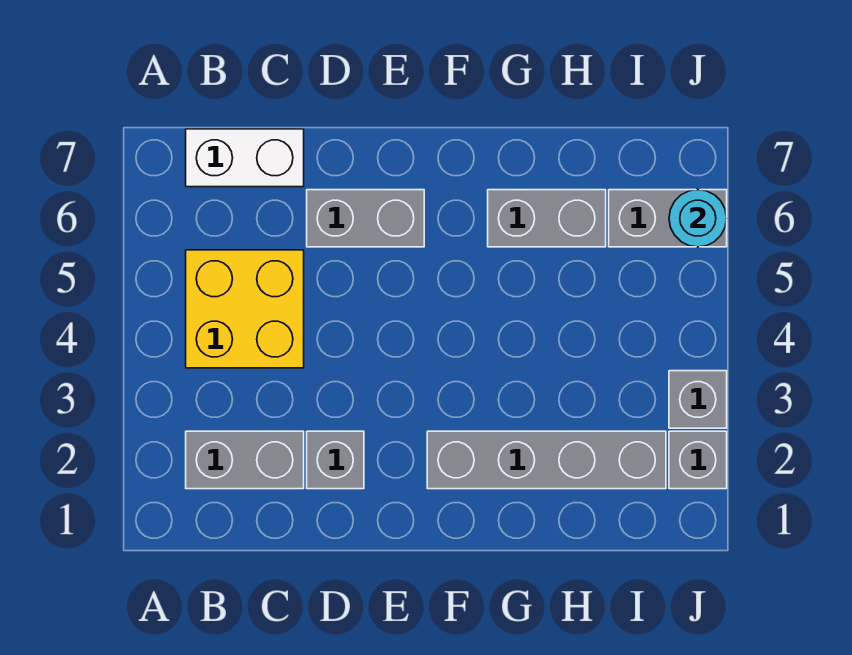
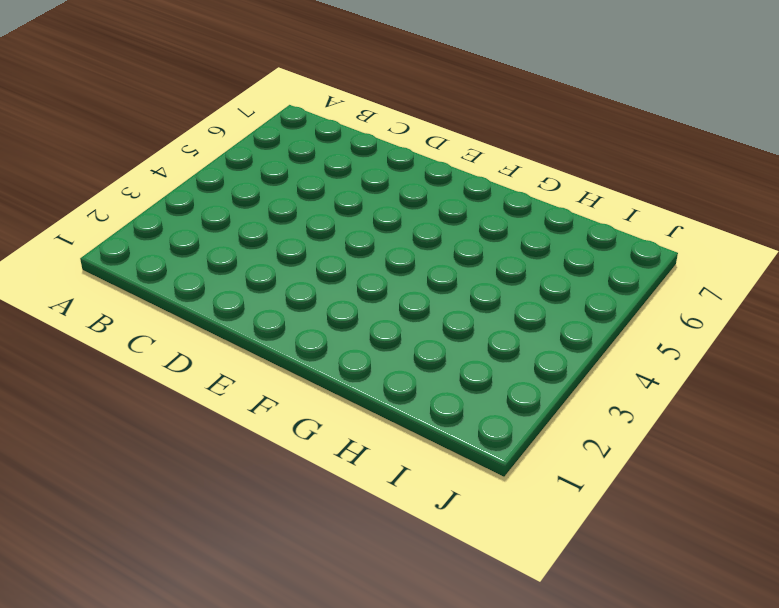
none -> grey brick B2:C2 level 1
none -> yellow brick B4:C5 level 1

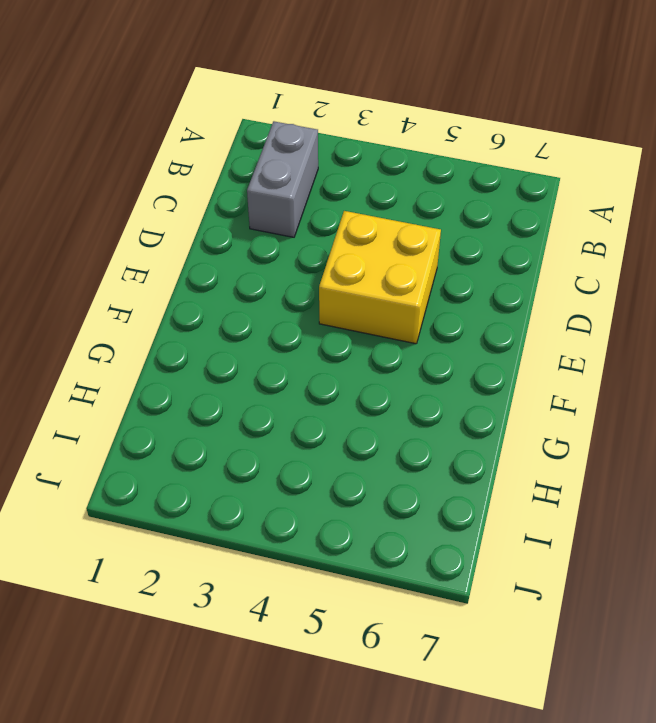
yellow brick D4:E5 level 1 -> yellow brick B4:C5 level 1
none -> white brick B7:C7 level 1
none -> grey brick D2 level 1

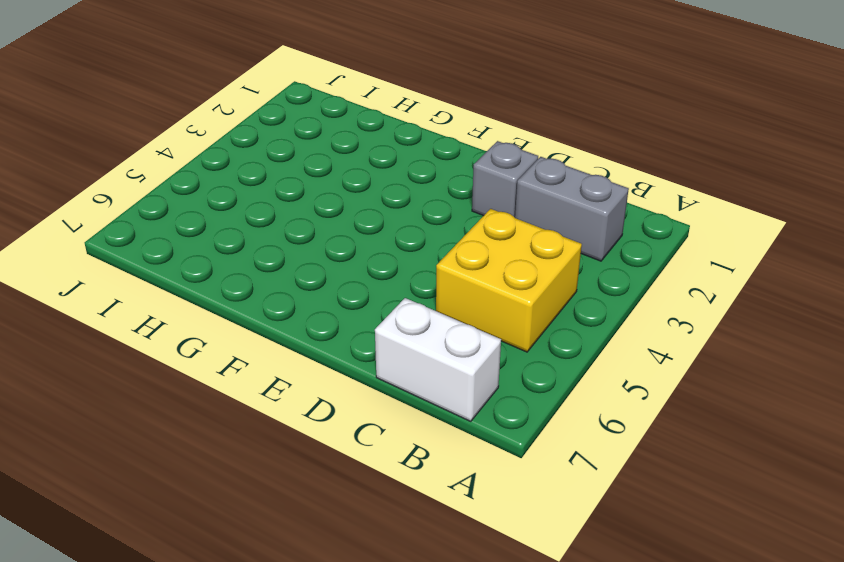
none -> grey brick D6:E6 level 1
none -> grey brick F2:I2 level 1

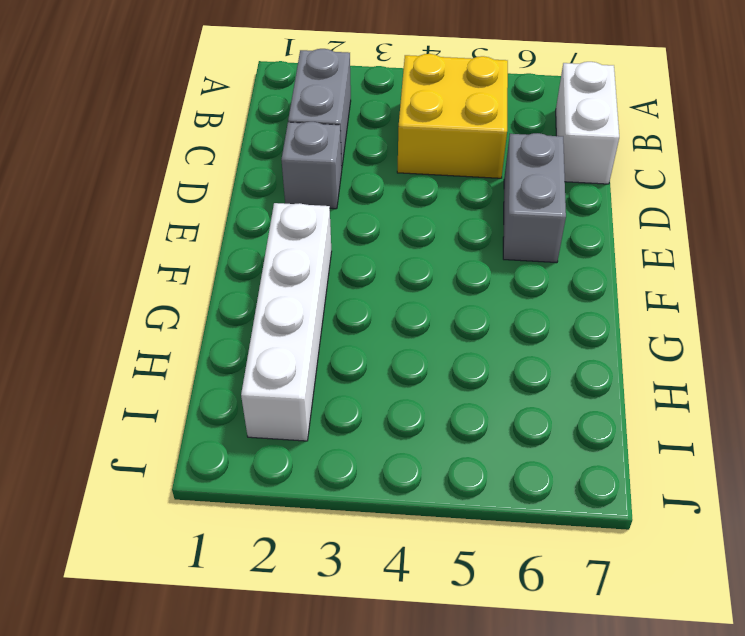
white brick F2:I2 level 1 -> grey brick F2:I2 level 1
none -> grey brick G6:H6 level 1
none -> grey brick I6:J6 level 1

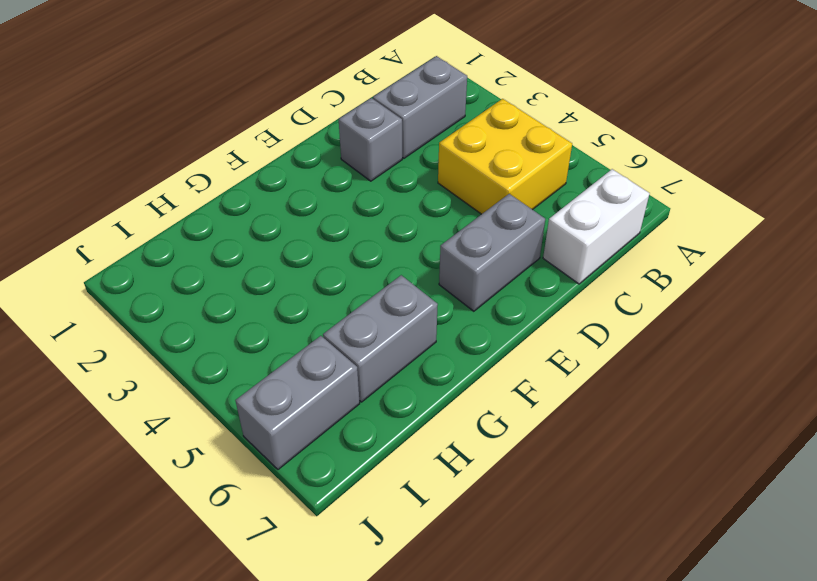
none -> grey brick F2:I2 level 1
none -> grey brick J2 level 1

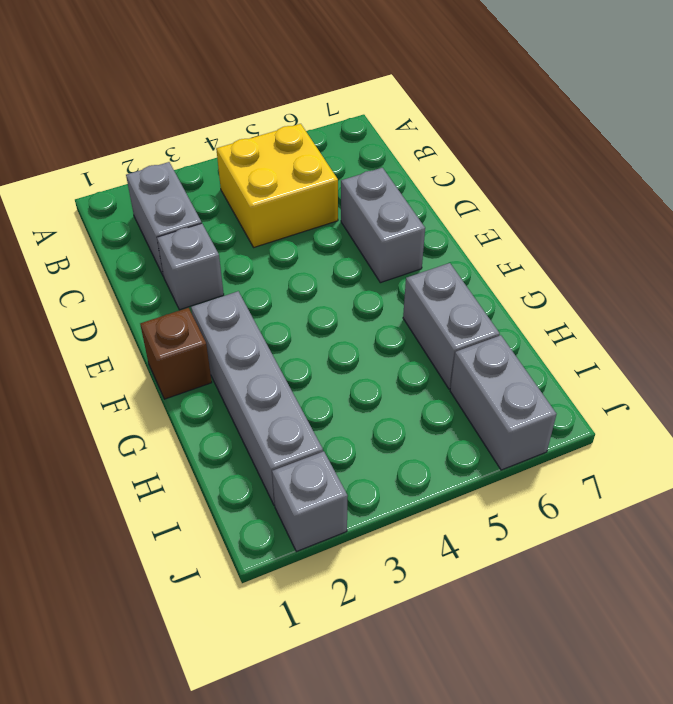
brown brick F1 level 1 -> none
none -> white brick B7:C7 level 1
none -> grey brick J3 level 1

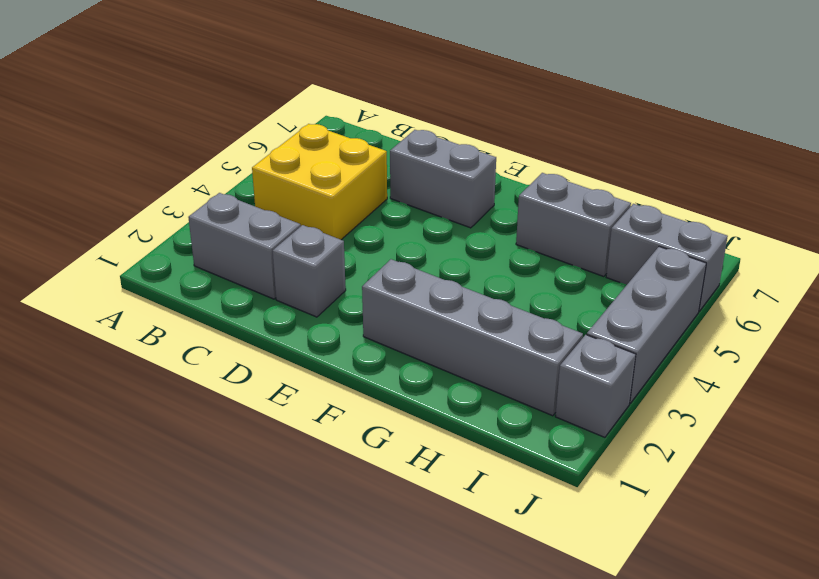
grey brick J3:J5 level 1 -> grey brick J3 level 1
none -> white brick B7:C7 level 1
none -> cyan round brick J6 level 2

